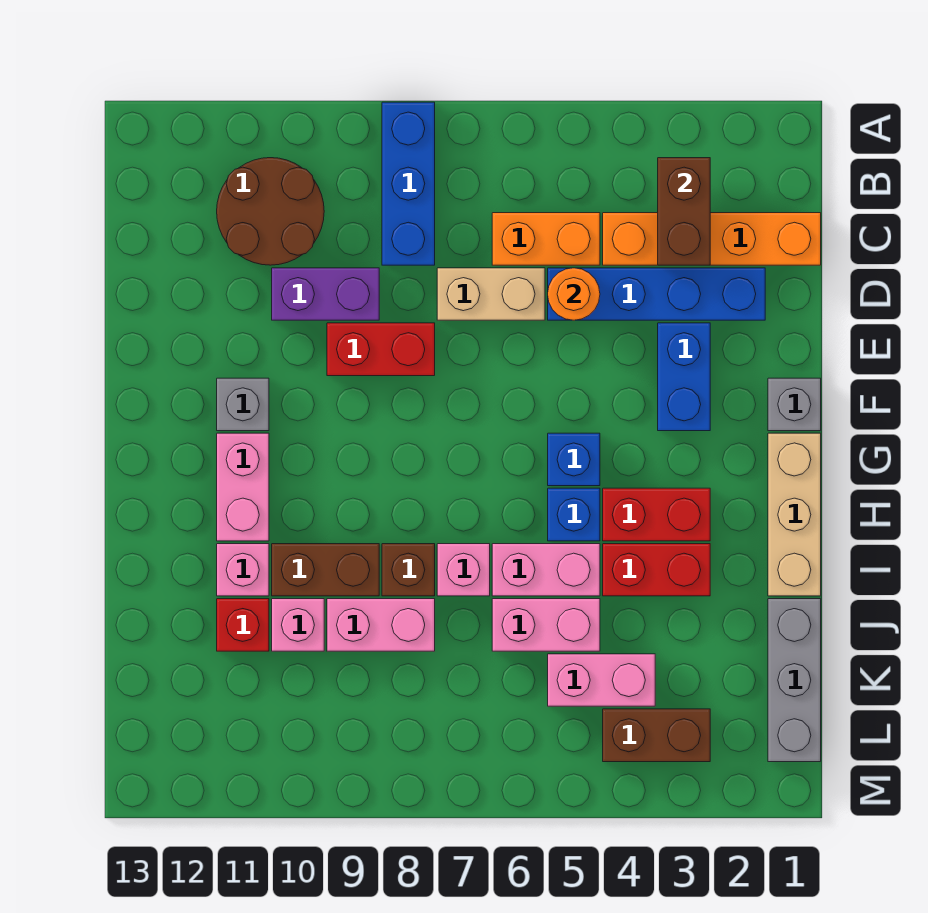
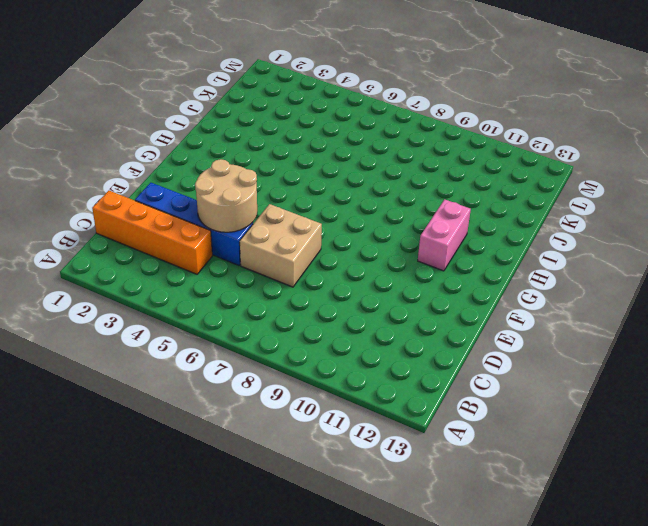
tan round brick D4:E5 level 2 -> orange round brick D5 level 2
tan brick D6:E7 level 1 -> tan brick D6:D7 level 1
none -> blue brick A8:C8 level 1
none -> brown round brick B10:C11 level 1
none -> orange brick C5:C6 level 1
none -> purple brick D9:D10 level 1

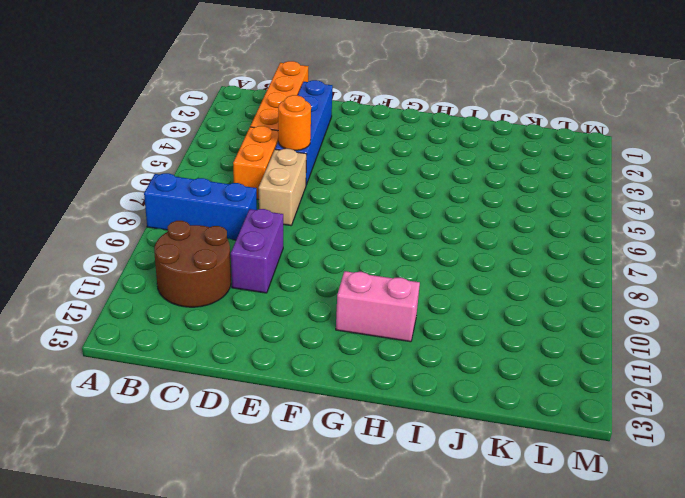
none -> blue brick E3:F3 level 1
none -> red brick E8:E9 level 1
none -> grey brick F1 level 1
none -> grey brick F11 level 1

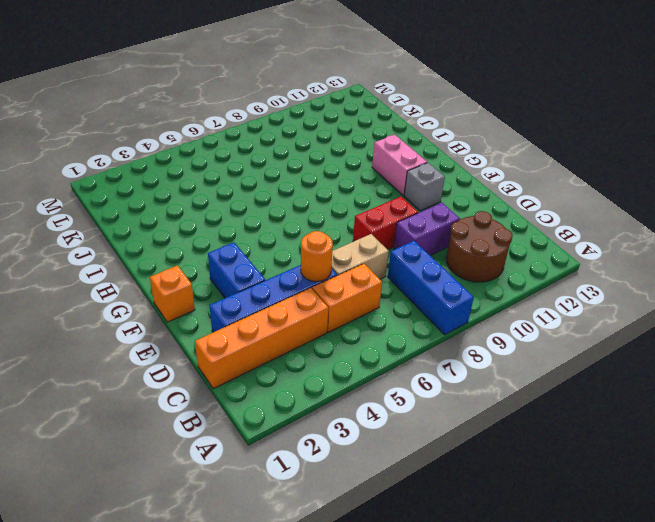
orange brick F1 level 1 -> grey brick F1 level 1
none -> tan brick G1:I1 level 1
none -> blue brick G5 level 1
none -> red brick H3:H4 level 1
none -> blue brick H5 level 1

